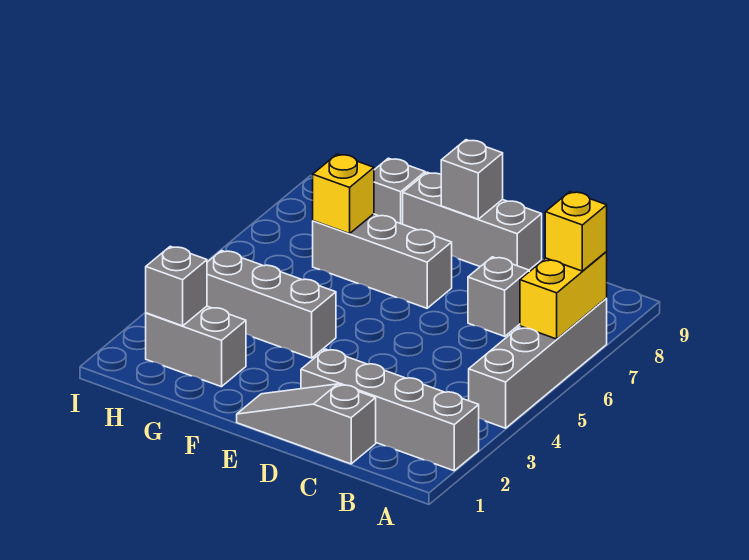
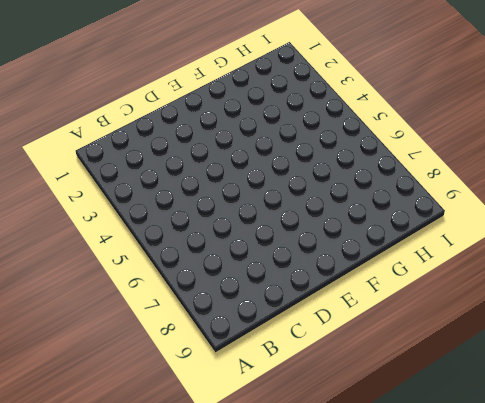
none -> grey brick A2:D2 level 1
none -> grey brick A4:A7 level 1
none -> grey slope C1:E1 level 1 top C

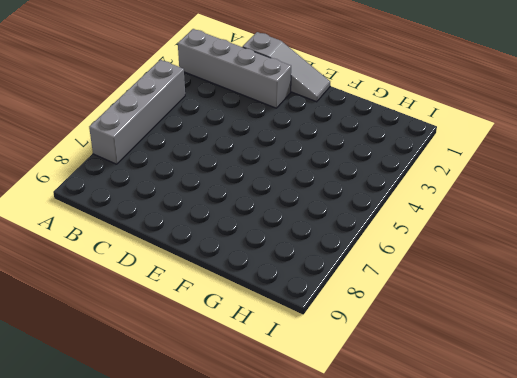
none -> grey brick C7 level 1
none -> grey brick D9:F9 level 1
none -> grey brick E7:G7 level 1

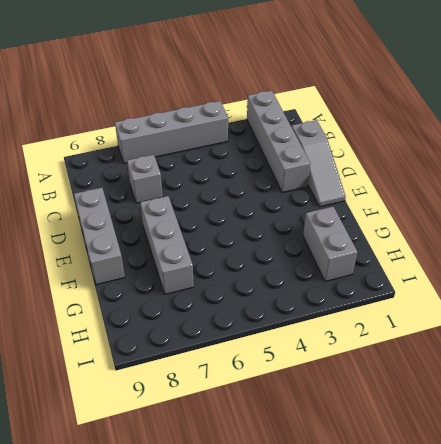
none -> grey brick F4:H4 level 1
none -> grey brick G9 level 1
none -> yellow brick A6:A7 level 2

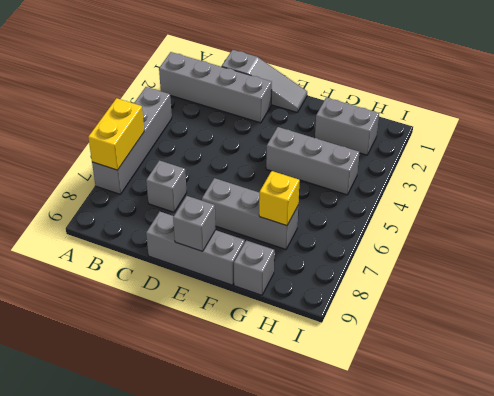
none -> grey brick H2 level 2
none -> yellow brick A7 level 3

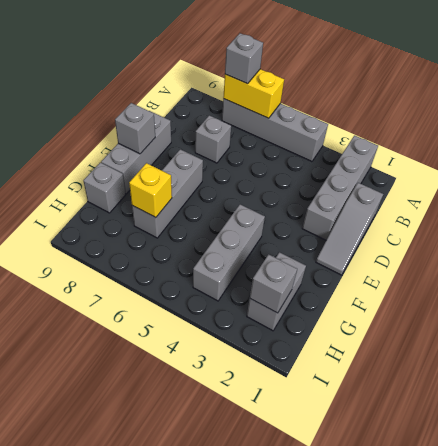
grey brick A7 level 3 -> yellow brick A7 level 3

